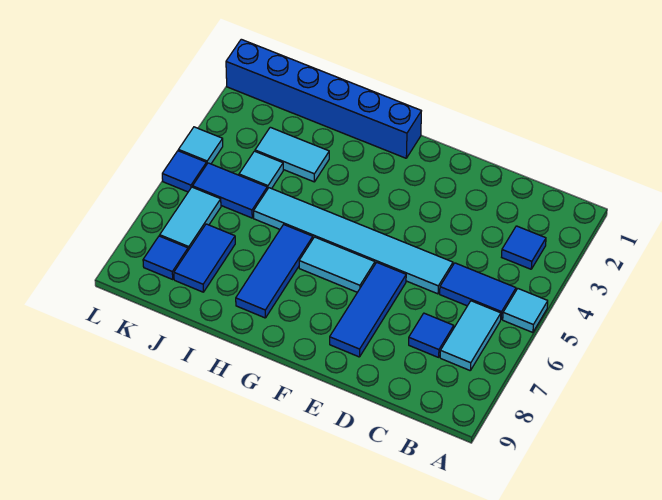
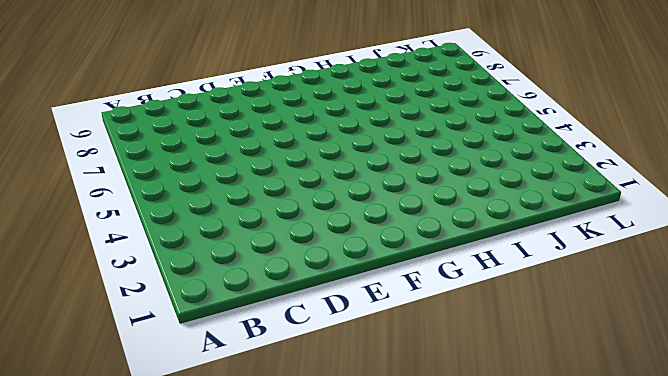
none -> cyan tile A5 level 1
none -> blue tile B3 level 1
none -> blue tile B5:C5 level 1

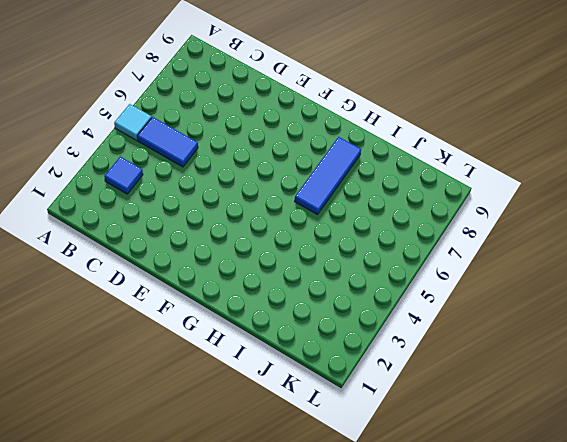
none -> cyan tile B6:B7 level 1
none -> blue tile C7 level 1
none -> cyan tile D5:I5 level 1

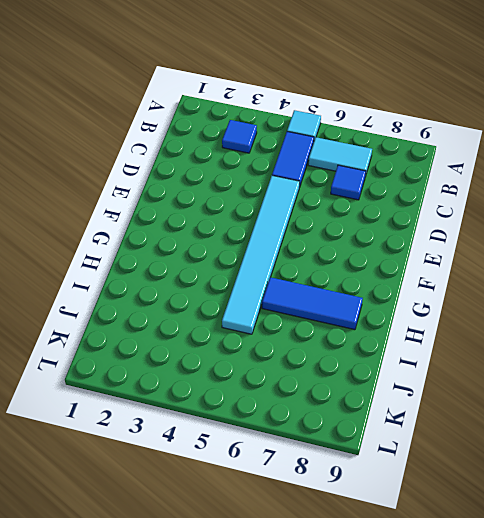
none -> blue tile E6:E8 level 1
none -> cyan tile F6:G6 level 1
none -> blue brick G1:L1 level 1

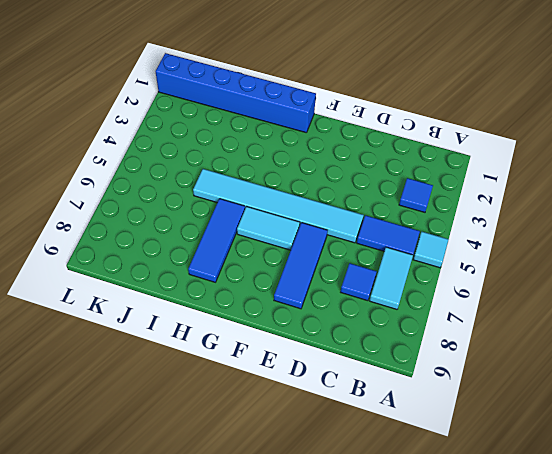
none -> cyan tile I3:J3 level 1
none -> cyan tile J4 level 1
none -> blue tile J5:K5 level 1

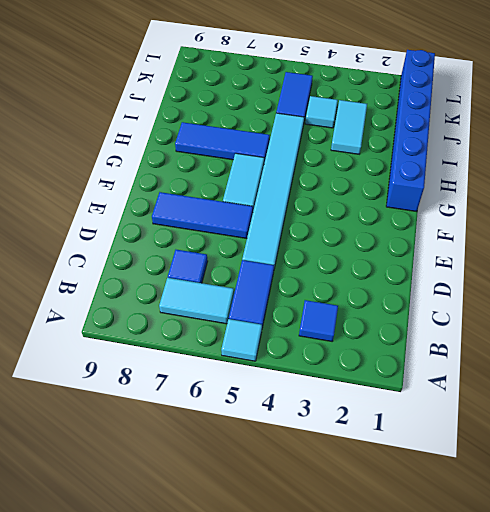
none -> blue tile J7:J8 level 1
none -> cyan tile K6:K7 level 1
none -> blue tile K8 level 1

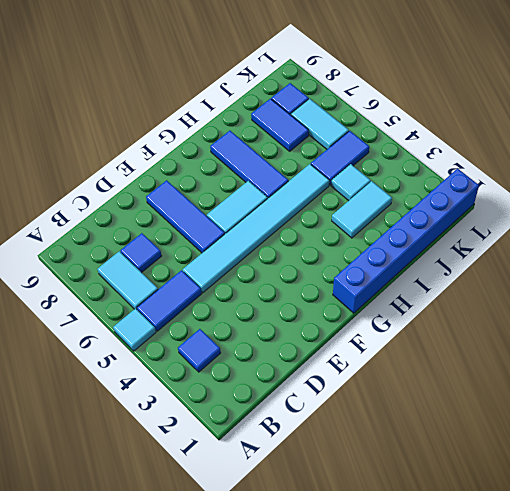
none -> cyan tile L4 level 1
none -> blue tile L5 level 1

